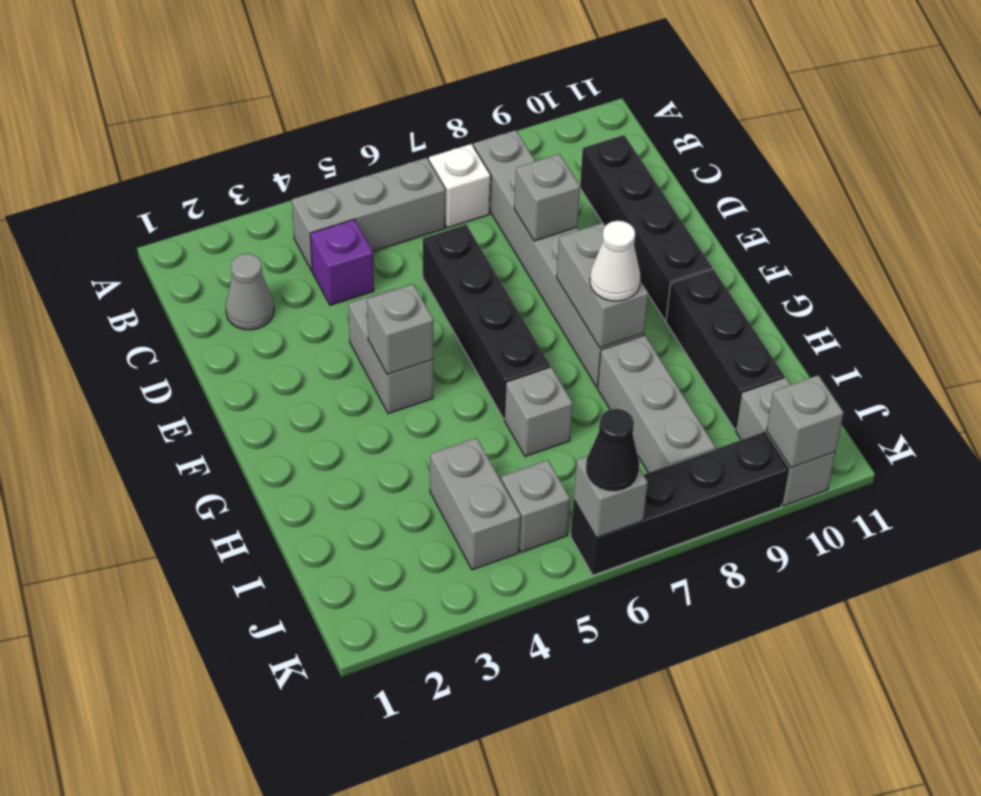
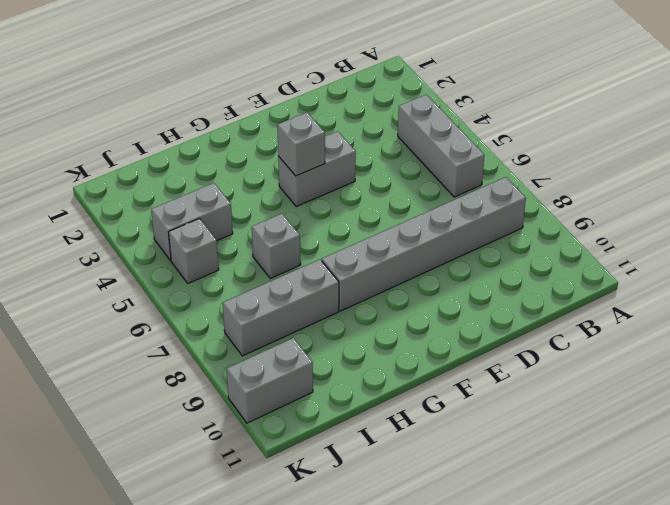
none -> white brick B7 level 1
none -> grey cone C2 level 1
none -> purple brick C4 level 1

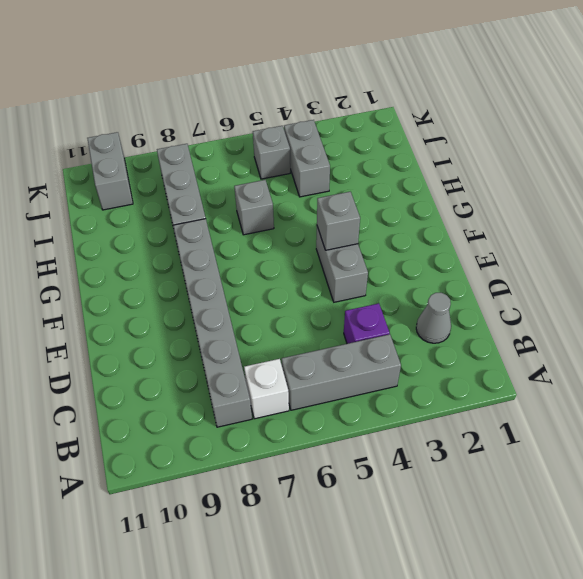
none -> black brick C10:F10 level 1
none -> black brick D6:G6 level 1
none -> black brick G10:I10 level 1

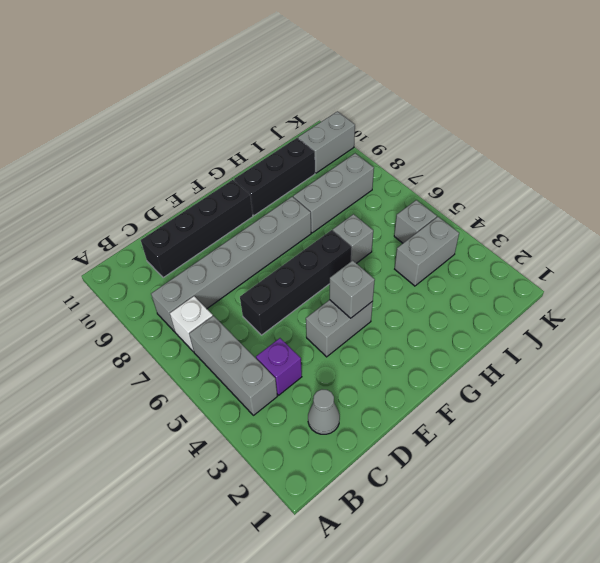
none -> black brick K6:K9 level 1
none -> grey brick D8 level 2
none -> grey brick F8:G8 level 2

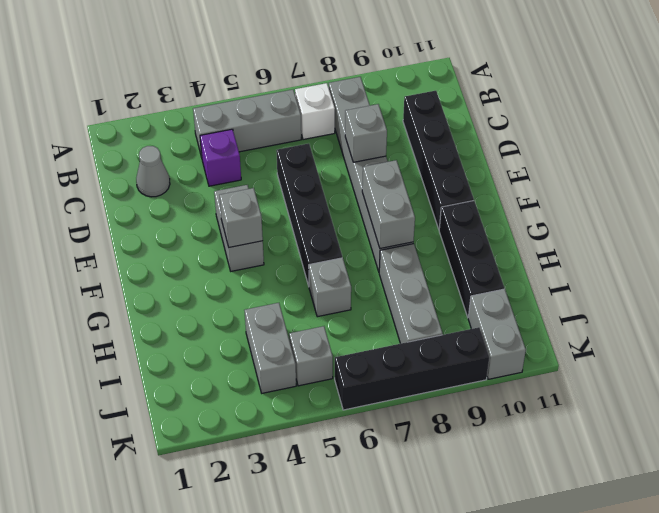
none -> grey brick K6 level 2
none -> grey brick K10 level 2
none -> white cone G8 level 3

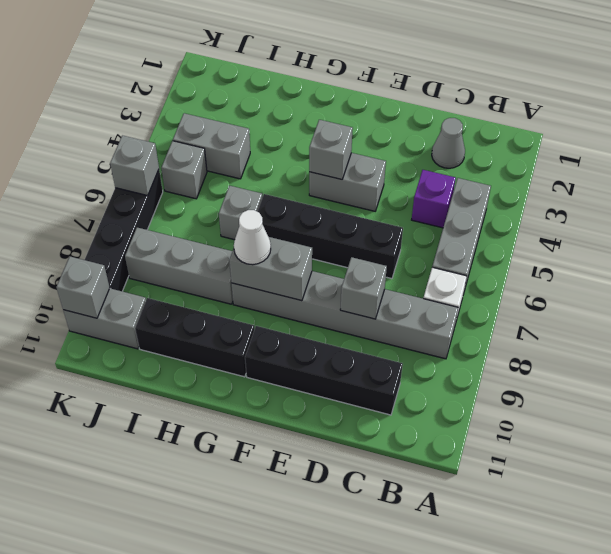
none -> black cone K6 level 3

